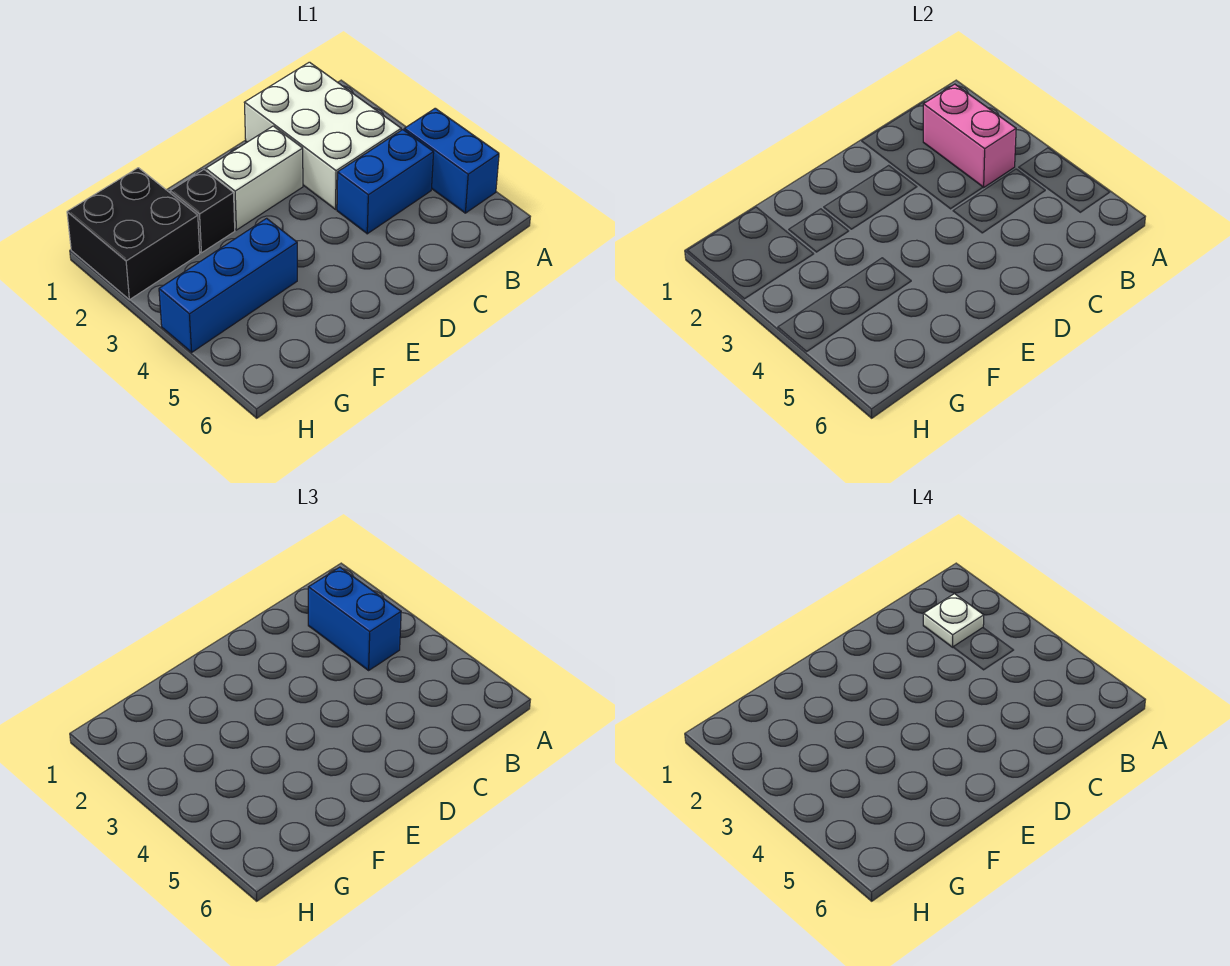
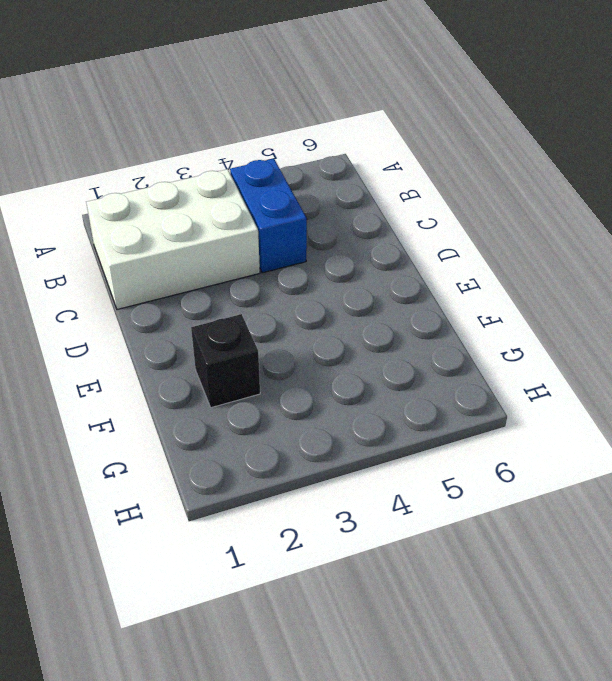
none -> blue brick A4:A5 level 1
none -> white brick D2:E2 level 1

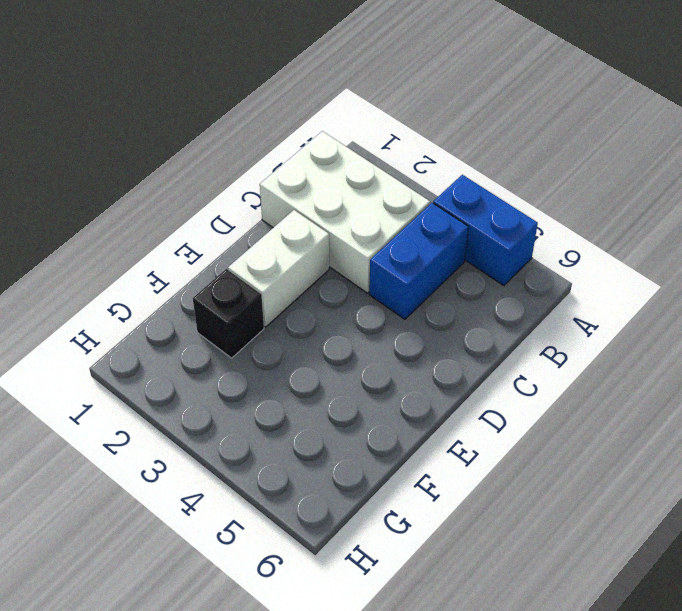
none -> blue brick F4:H4 level 1
none -> black brick G1:H2 level 1

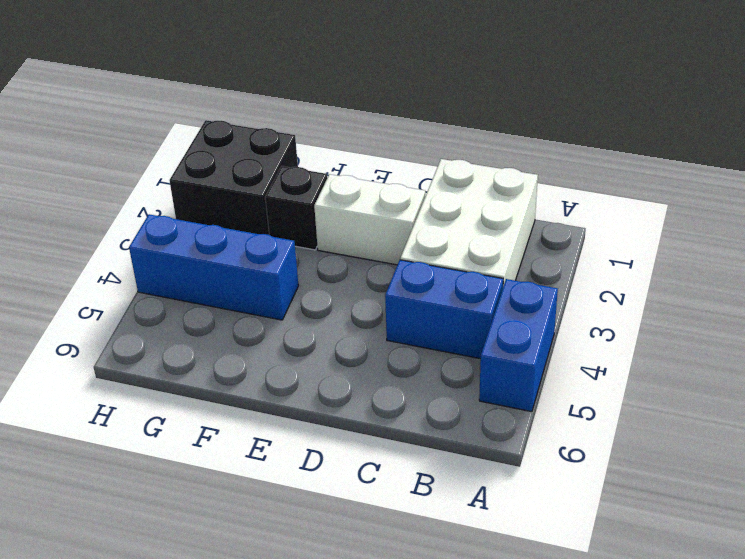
none -> pink brick B2:B3 level 2
none -> blue brick B2:B3 level 3

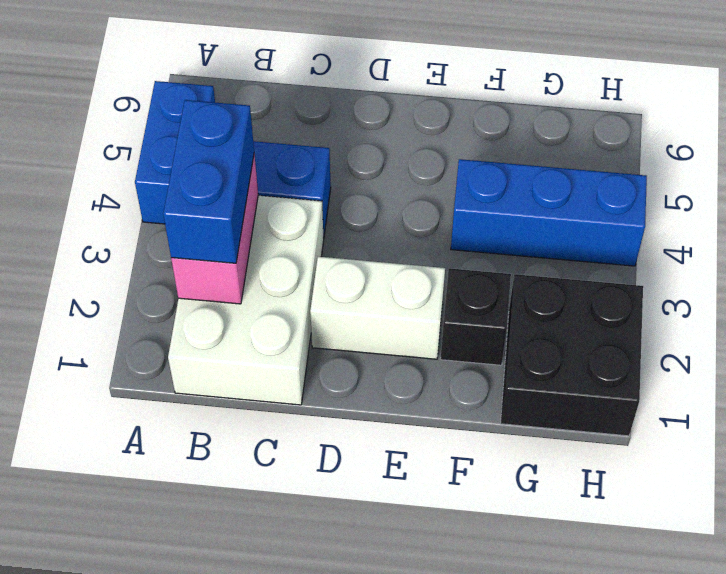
none -> white plate B2 level 4

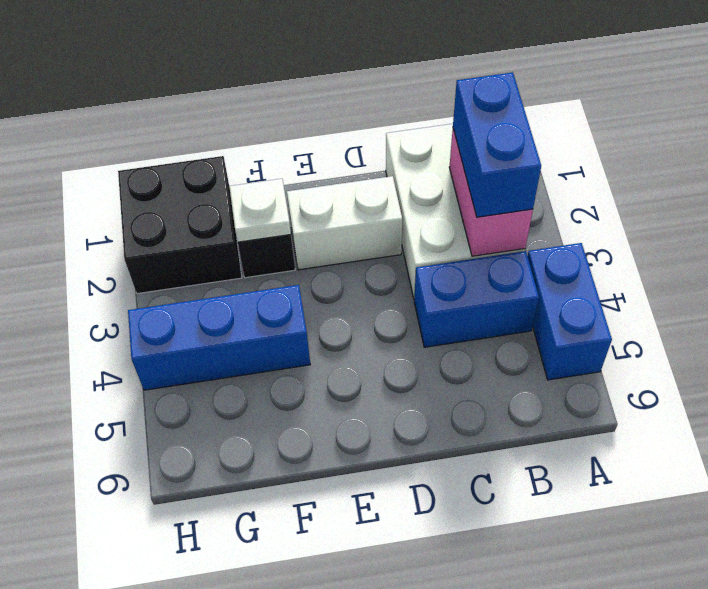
white plate F2 level 2 -> white plate B2 level 4

